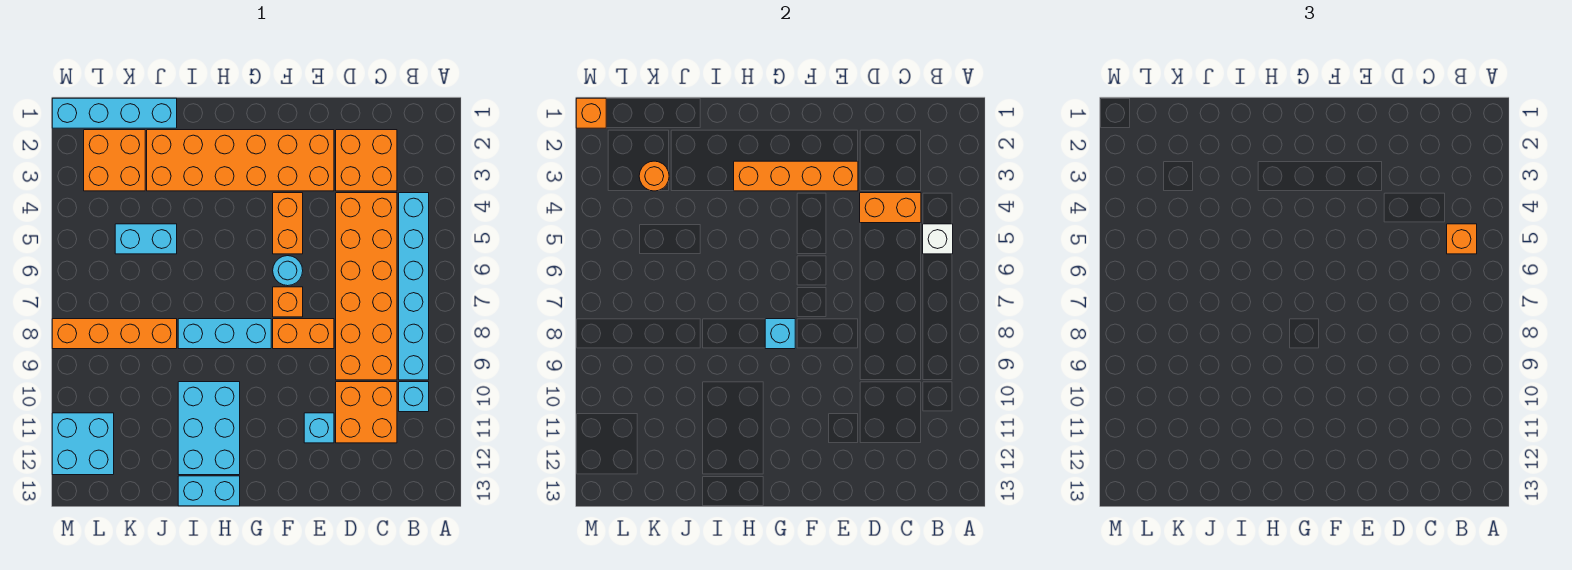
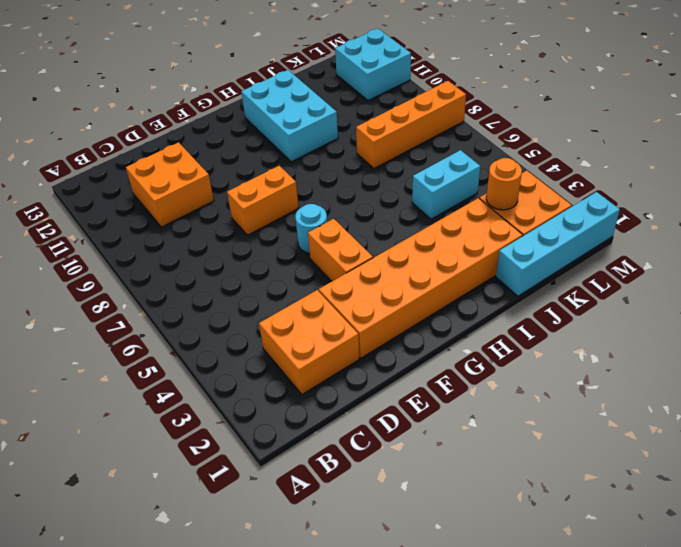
none -> cyan brick B4:B9 level 1
none -> cyan brick B10 level 1
none -> orange brick C4:D9 level 1

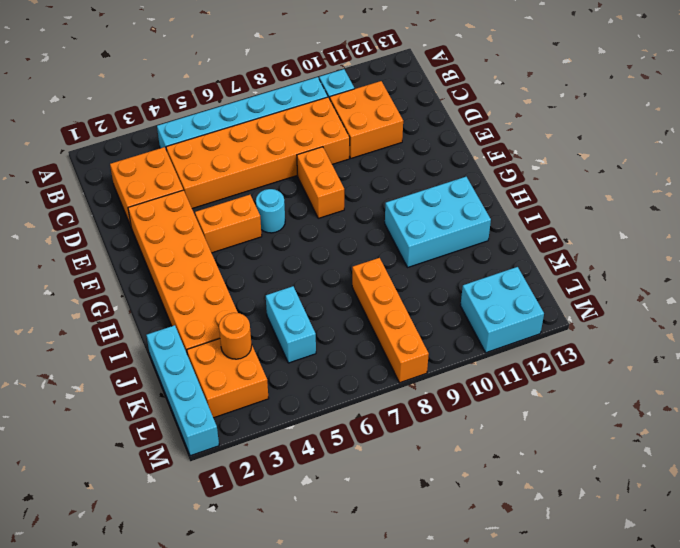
none -> cyan brick E11 level 1
none -> orange brick F7 level 1
none -> cyan brick G8:I8 level 1

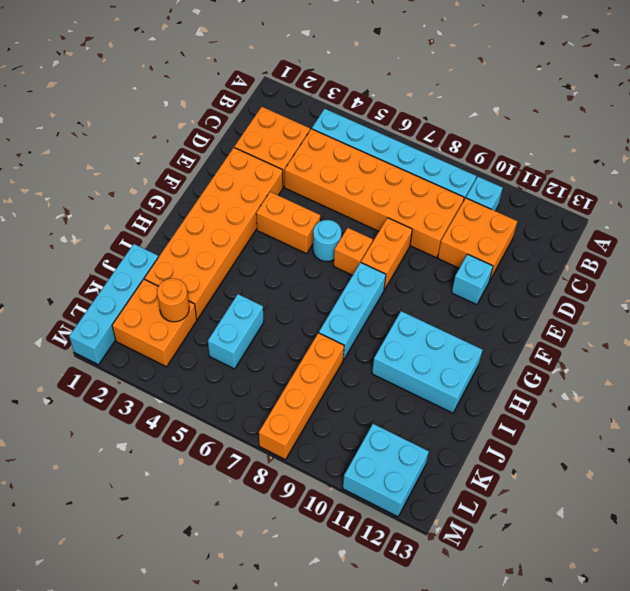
none -> cyan brick H13:I13 level 1
none -> white brick B5 level 2
none -> orange brick C4:D4 level 2

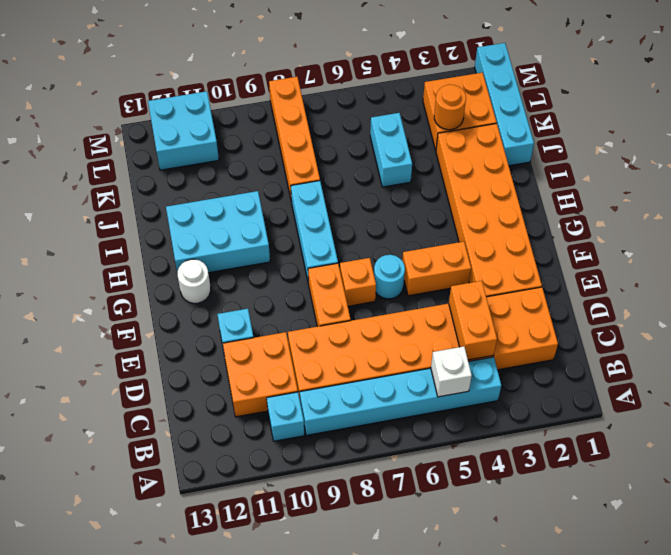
white round brick G12 level 1 -> none
none -> cyan brick H13:I13 level 1
none -> orange brick E3:H3 level 2
none -> cyan brick G8 level 2

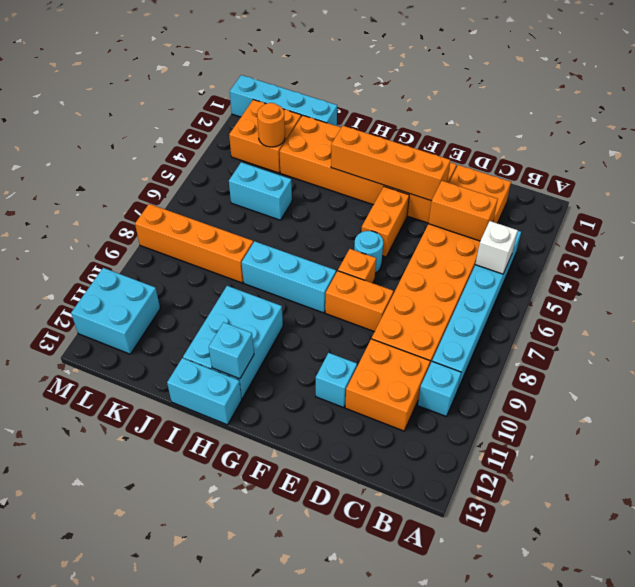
cyan brick H12 level 2 -> cyan brick G8 level 2
none -> orange brick M1 level 2
none -> orange brick B5 level 3

